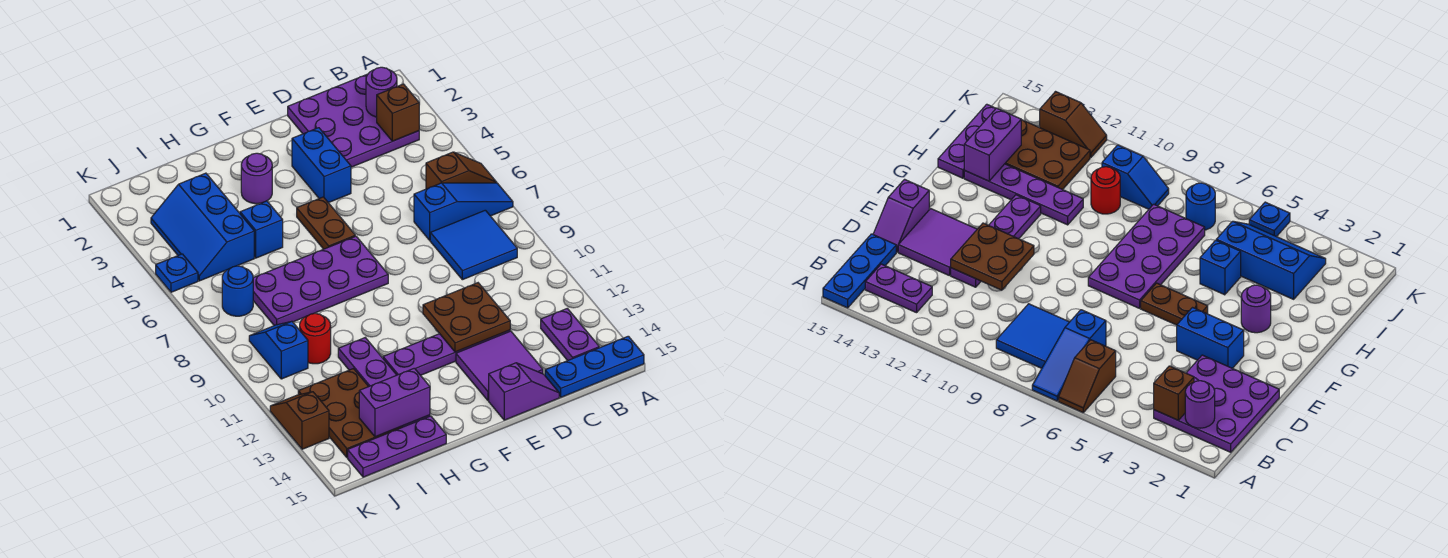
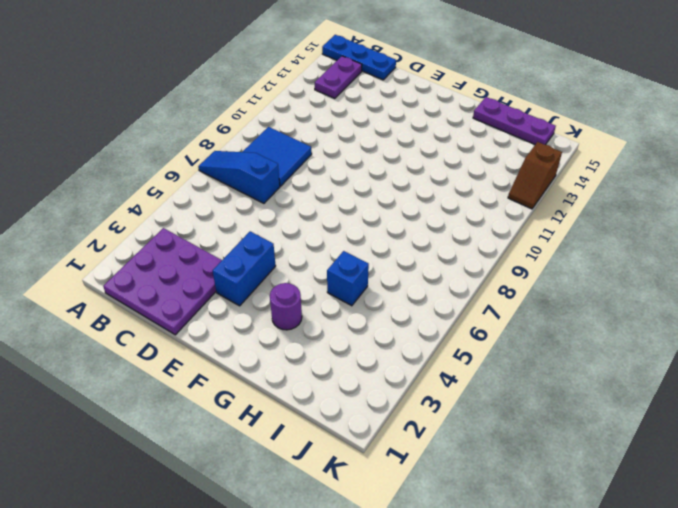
none -> brown slope A6:B6 level 1 top B
none -> purple plate D12:G12 level 1
none -> purple tile D13:E14 level 1

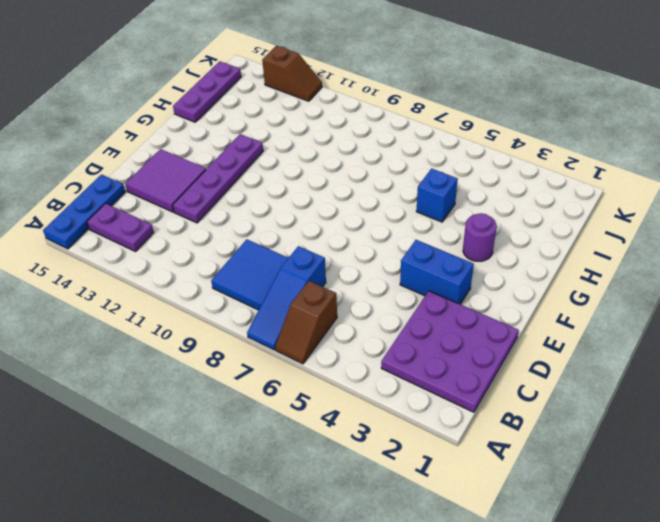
none -> purple slope D15:E15 level 1 top E
none -> brown plate F5:F6 level 1
none -> purple plate F7:I8 level 1

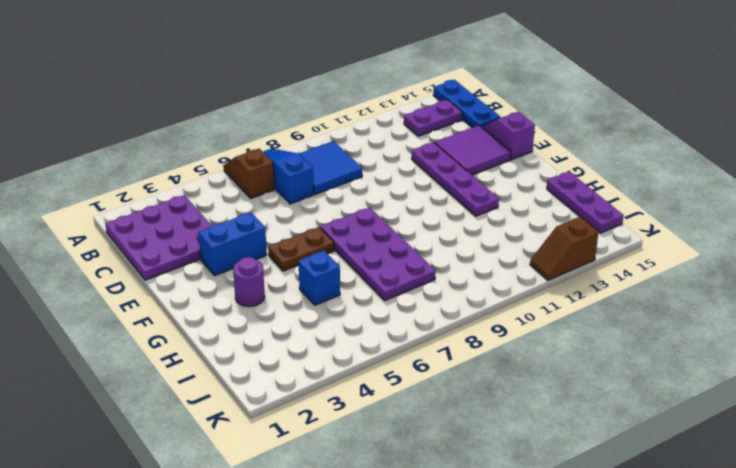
none -> purple plate H11:H14 level 1
none -> blue slope I3:J5 level 1 top I
none -> red round brick I10 level 1

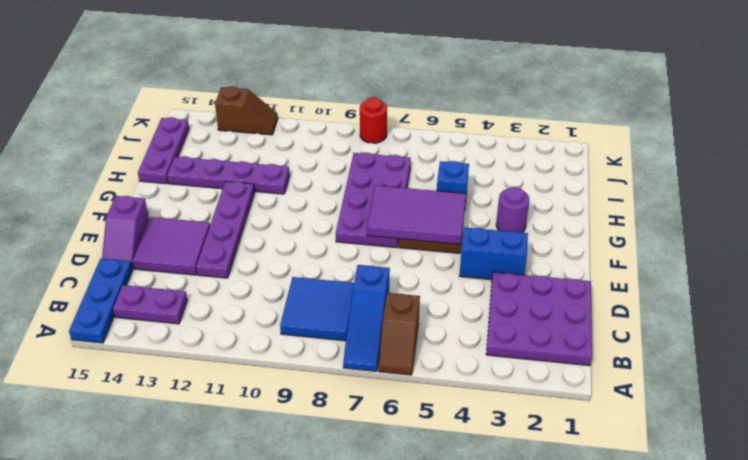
purple tile F5:G7 level 2 -> none
red round brick K8 level 1 -> red round brick I10 level 1
none -> blue slope I3:J5 level 1 top I
none -> brown plate I12:J14 level 1
none -> blue round brick J7 level 1

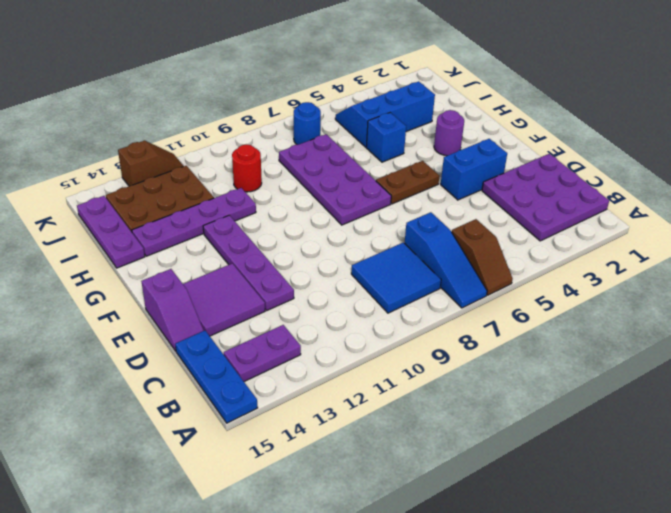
none -> blue slope J9:J10 level 1 top 10
none -> blue plate K5 level 1
none -> purple round brick B2 level 2

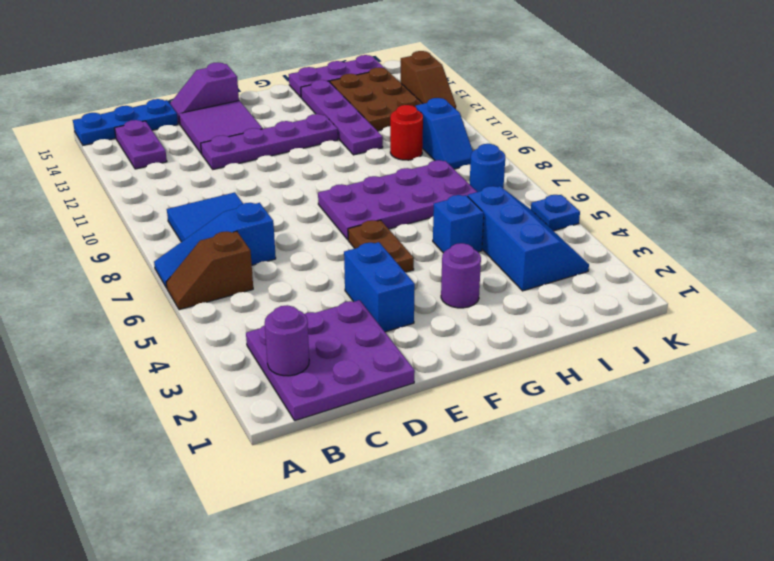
none -> brown brick B3 level 2
none -> brown plate D11:E12 level 2
none -> purple brick H14:I14 level 2

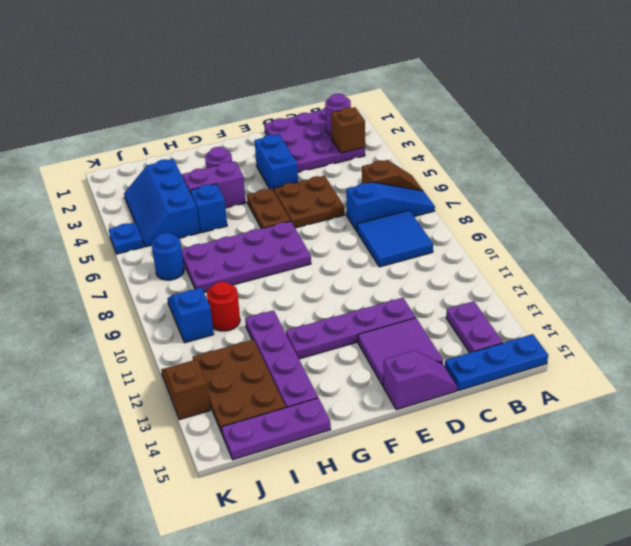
brown plate D5:E6 level 1 -> brown plate D11:E12 level 2
purple brick G4:H4 level 1 -> purple brick H14:I14 level 2

